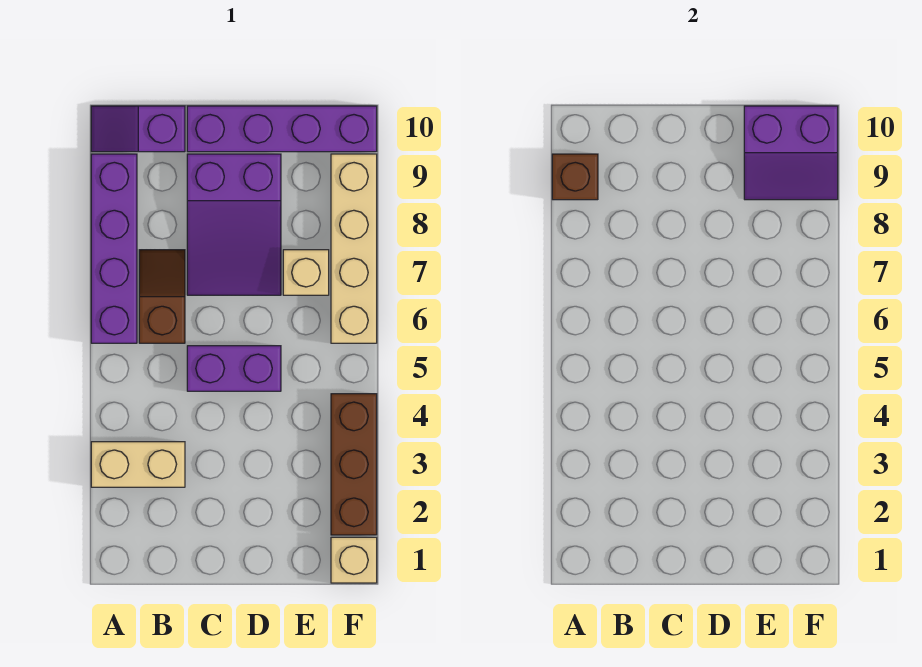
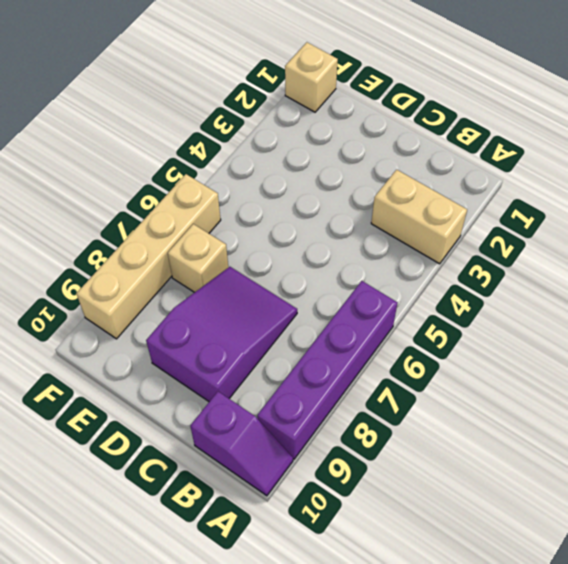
none -> brown slope B6:B7 level 1 top 6
none -> purple brick C5:D5 level 1
none -> purple brick C10:F10 level 1

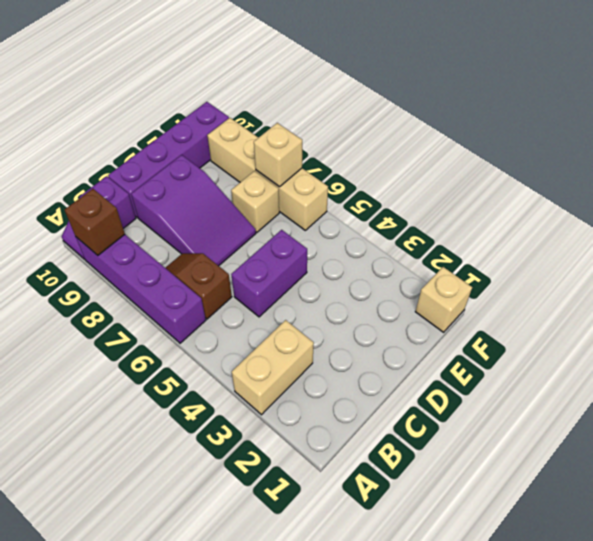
tan brick F7 level 2 -> none
none -> brown brick F2:F4 level 1
none -> purple slope E9:F10 level 2 top 10

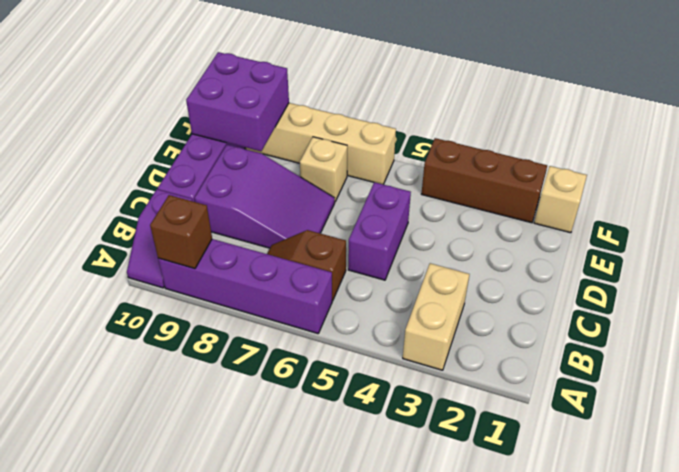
purple brick E9:F10 level 2 -> purple slope E9:F10 level 2 top 10

